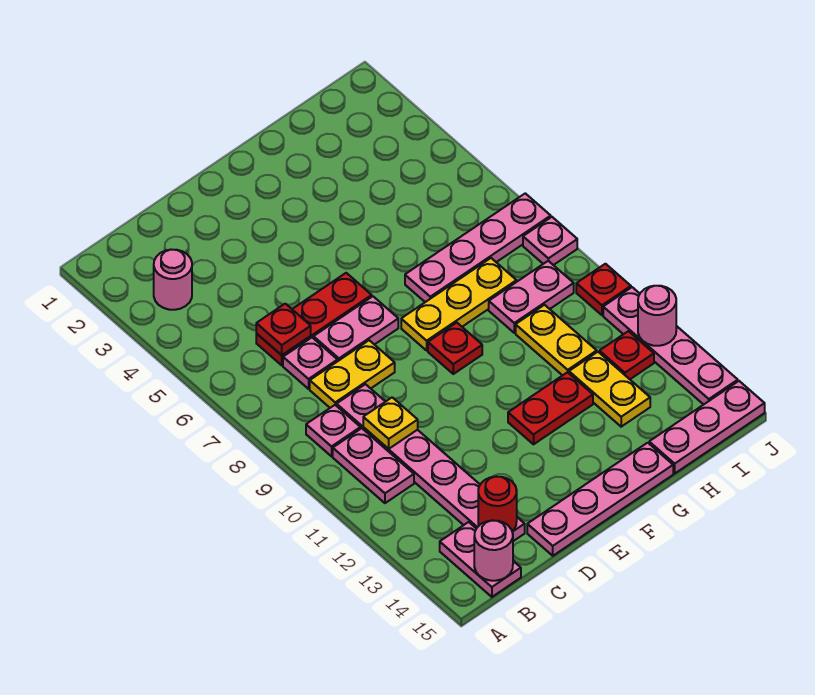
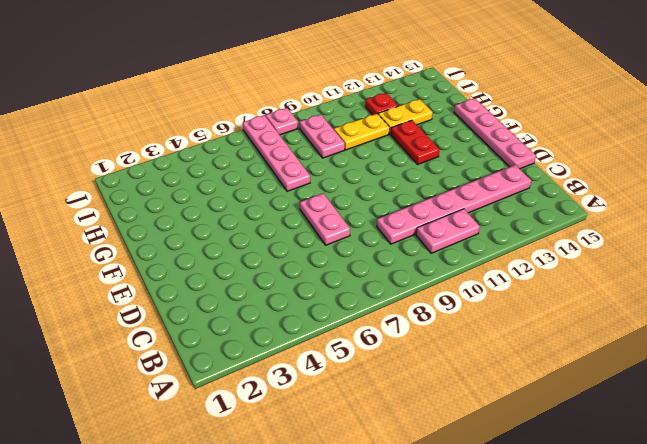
none -> pink round brick B3 level 1
none -> pink plate B9 level 1
none -> pink plate B14:B15 level 1

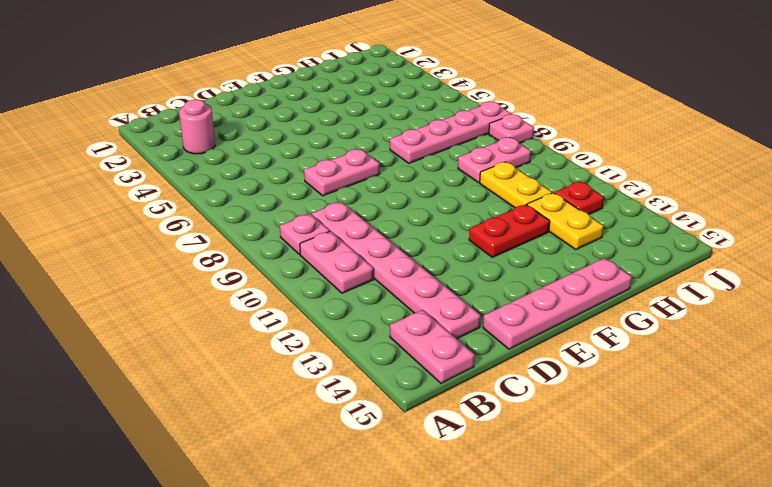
none -> red plate C6:E6 level 1
none -> pink plate C7 level 1
none -> yellow plate C8:D8 level 1

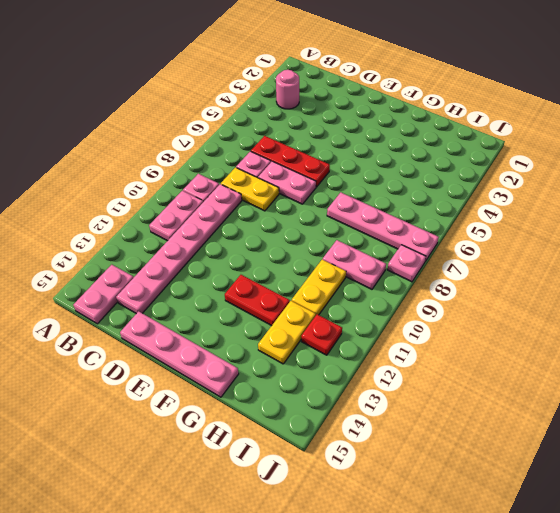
none -> yellow plate F8:H8 level 1
none -> red plate F9 level 1
none -> pink plate H15:J15 level 1

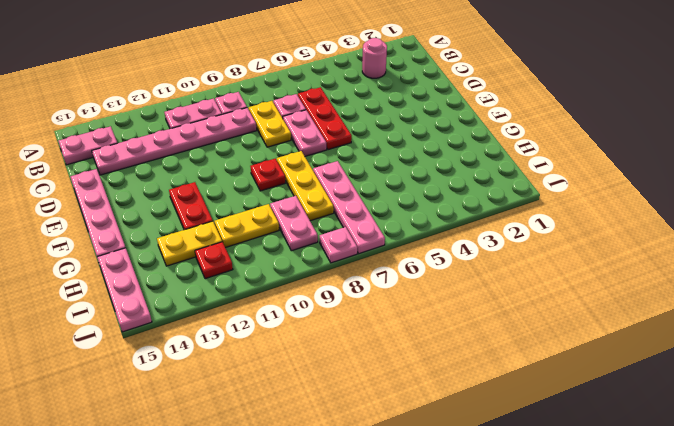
none -> red plate J10 level 1
none -> pink plate J11:J14 level 1
none -> pink round brick B15 level 2

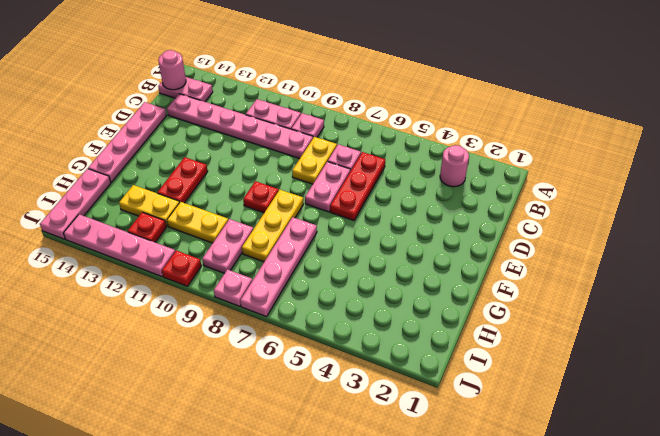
none -> red plate C6 level 2
none -> yellow plate C10 level 2
none -> red round brick C14 level 2

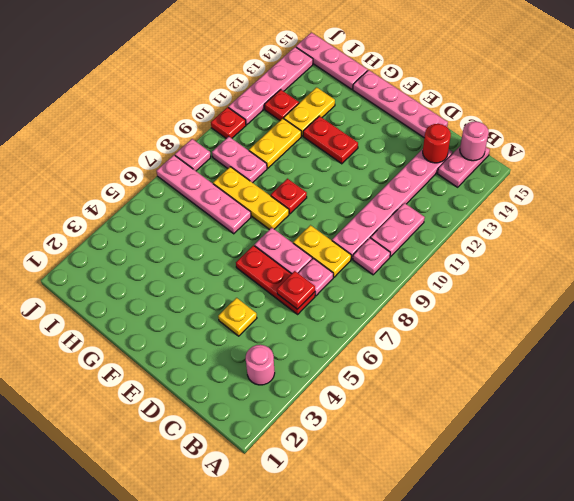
yellow plate D4 level 1 -> yellow plate C10 level 2
none -> pink round brick J12 level 2

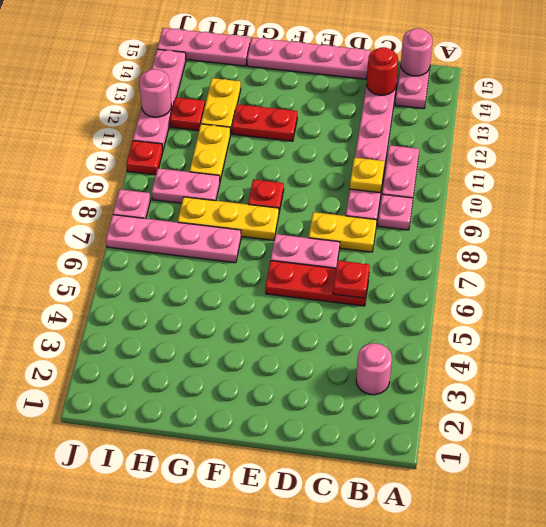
none -> pink plate C7 level 1

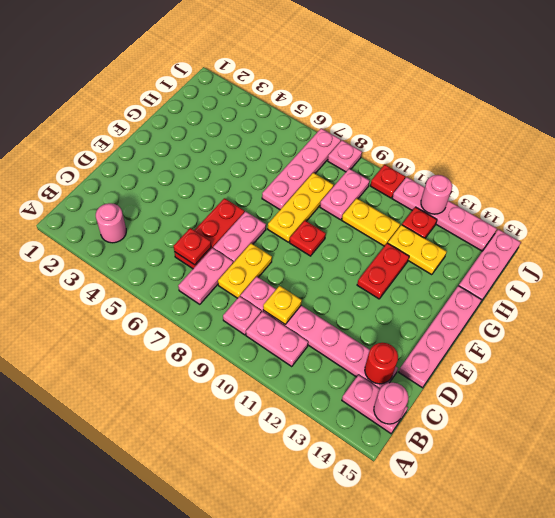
pink plate B7:C7 level 1 -> pink plate C7 level 1

